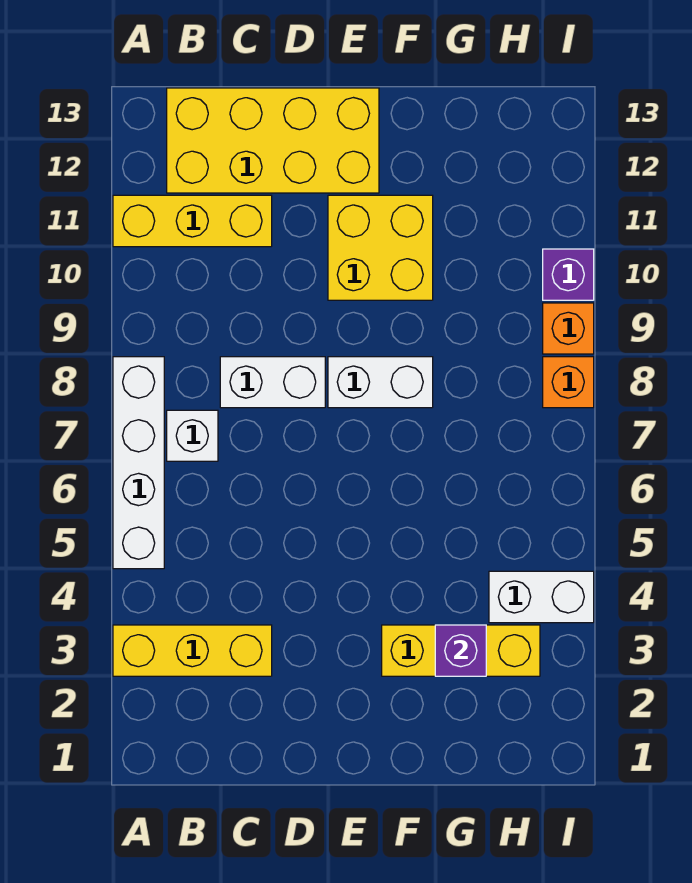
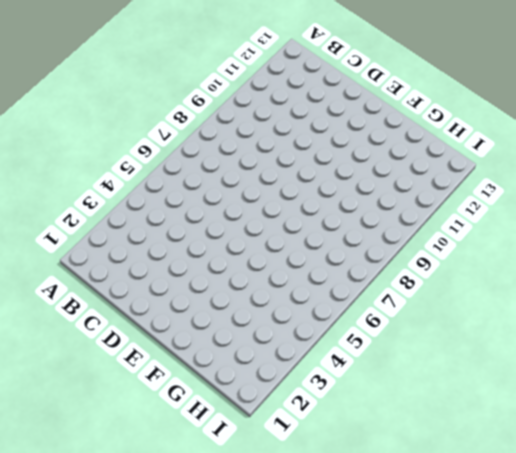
none -> yellow brick A3:C3 level 1
none -> white brick A5:A8 level 1
none -> yellow brick A11:C11 level 1

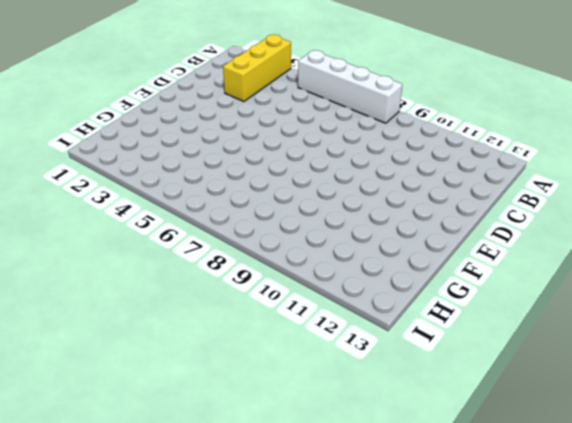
none -> yellow brick A11:C11 level 1
none -> white brick B7 level 1
none -> yellow brick B12:E13 level 1

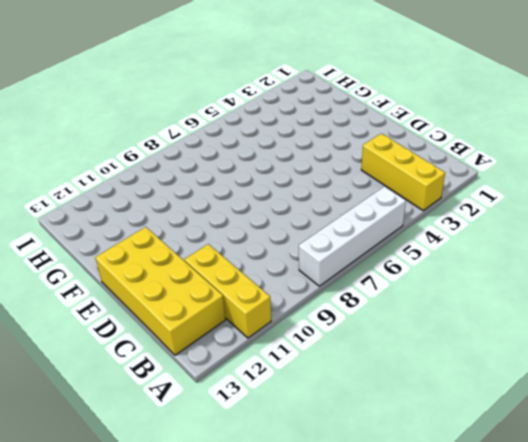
none -> white brick B7 level 1
none -> white brick C8:D8 level 1
none -> white brick E8:F8 level 1

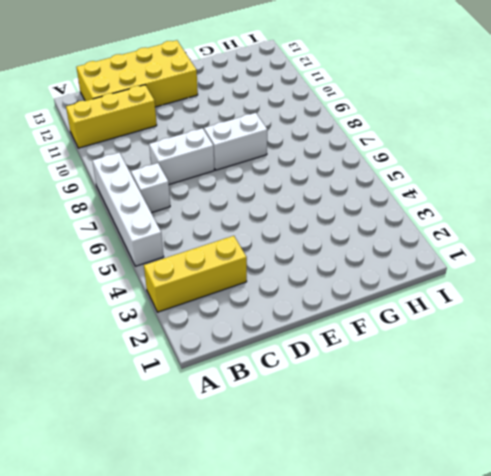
none -> yellow brick E10:F11 level 1
none -> yellow brick F3:H3 level 1
none -> white brick H4:I4 level 1

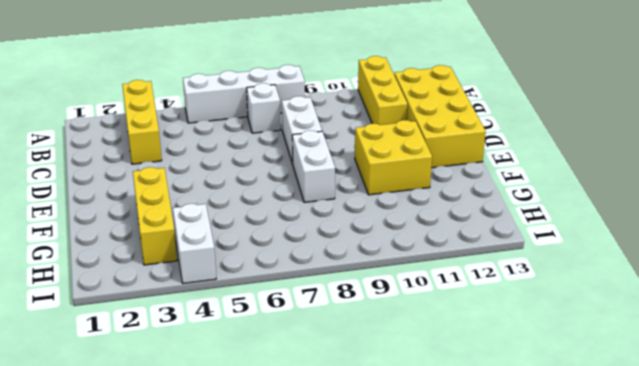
none -> orange brick I8 level 1
none -> orange brick I9 level 1
none -> purple brick I10 level 1

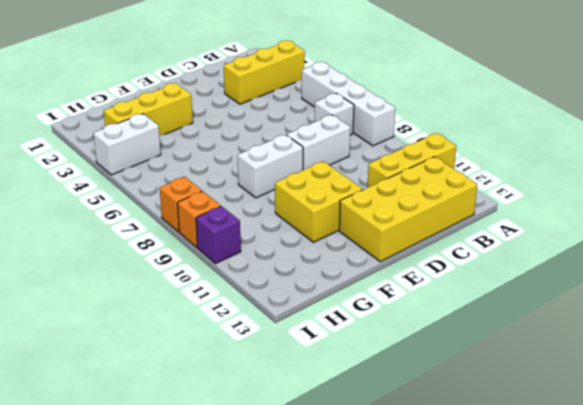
none -> purple brick G3 level 2

